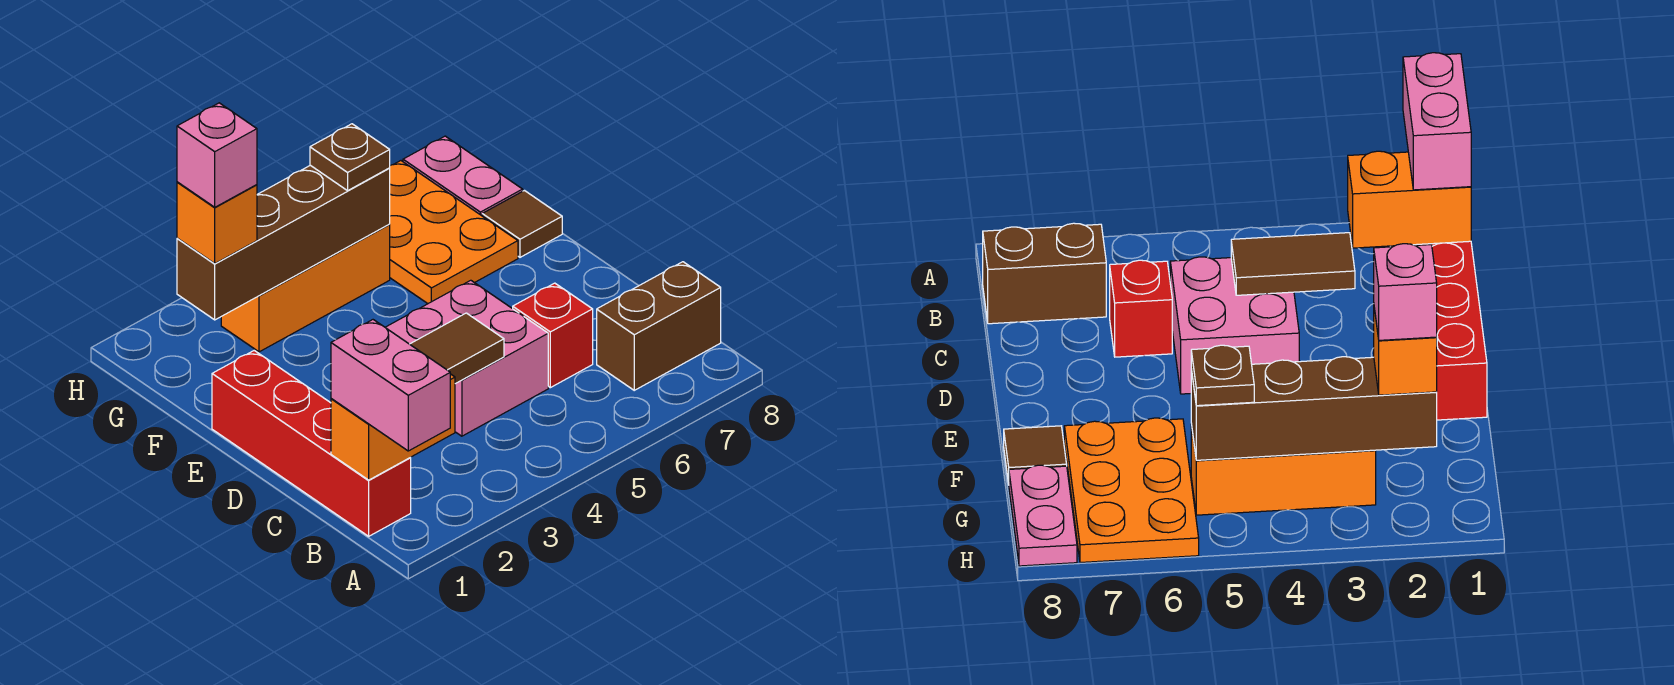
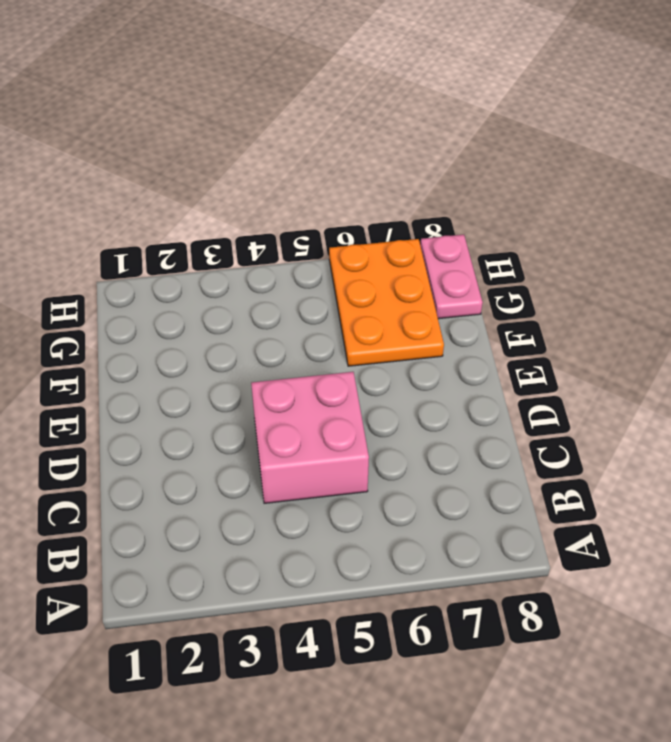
none -> red brick B1:E1 level 1
none -> brown brick B7:B8 level 1
none -> red brick C6 level 1

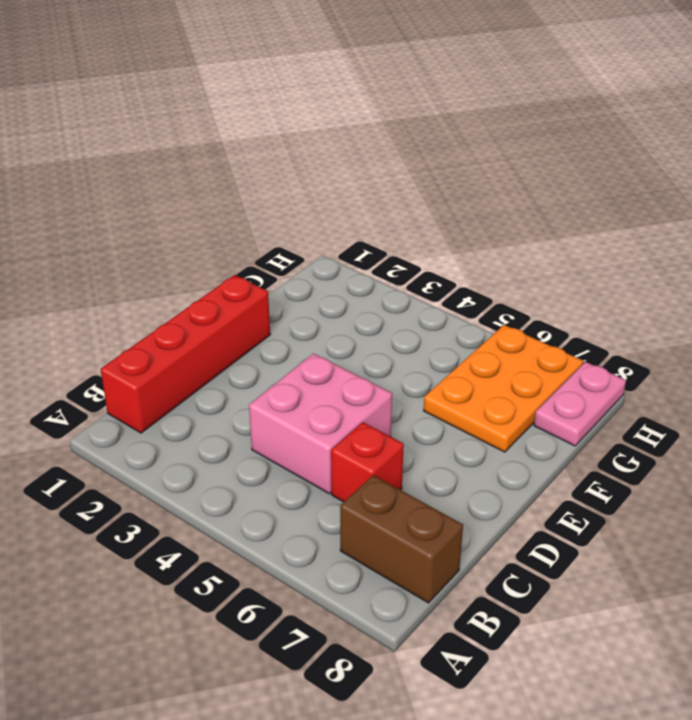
none -> brown tile F8 level 1
none -> orange brick G3:G5 level 1
none -> orange brick B1:B2 level 2

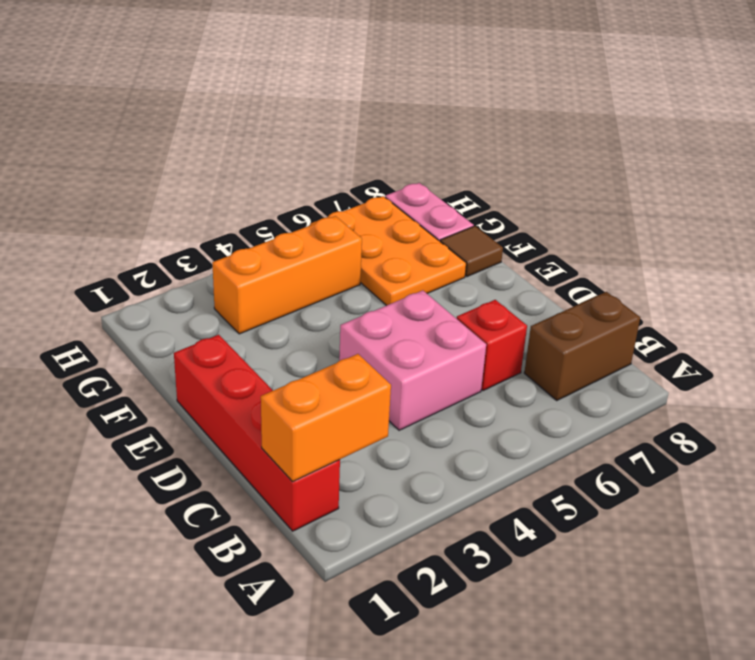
none -> brown tile C3:C4 level 2
none -> brown brick G2:G5 level 2
none -> pink brick A1:B1 level 3

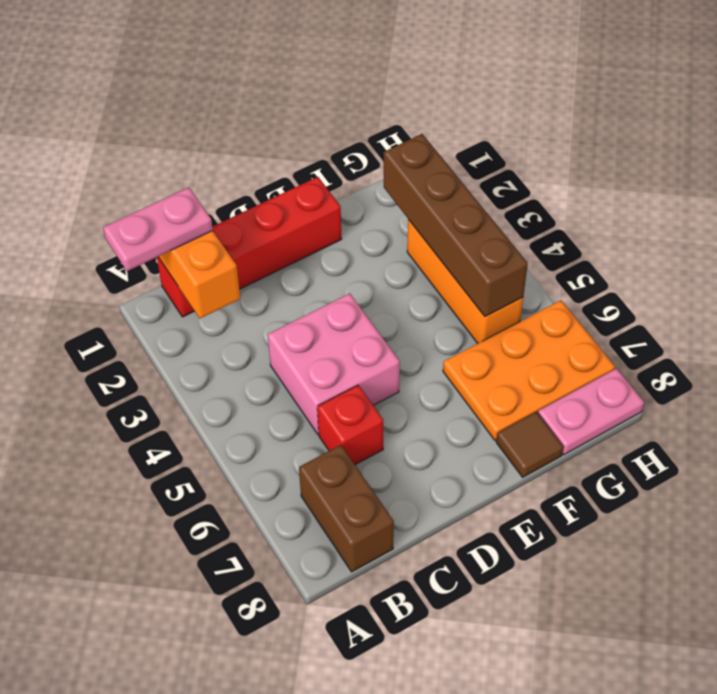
pink plate A1:B1 level 3 -> pink brick A1:B1 level 3
none -> brown tile C3:C4 level 2
none -> orange brick G2 level 3
none -> brown plate G5 level 3

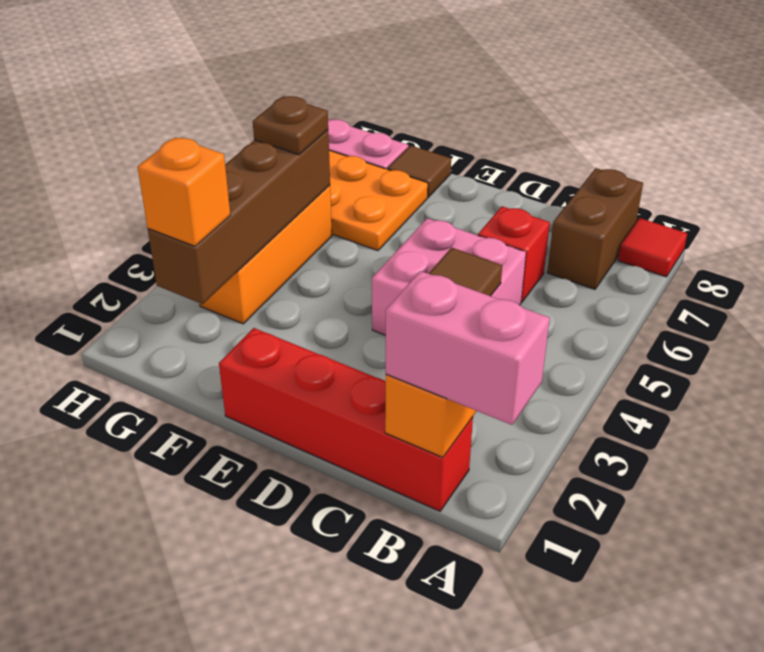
red tile A8 level 1 -> none
none -> pink brick G2 level 4

